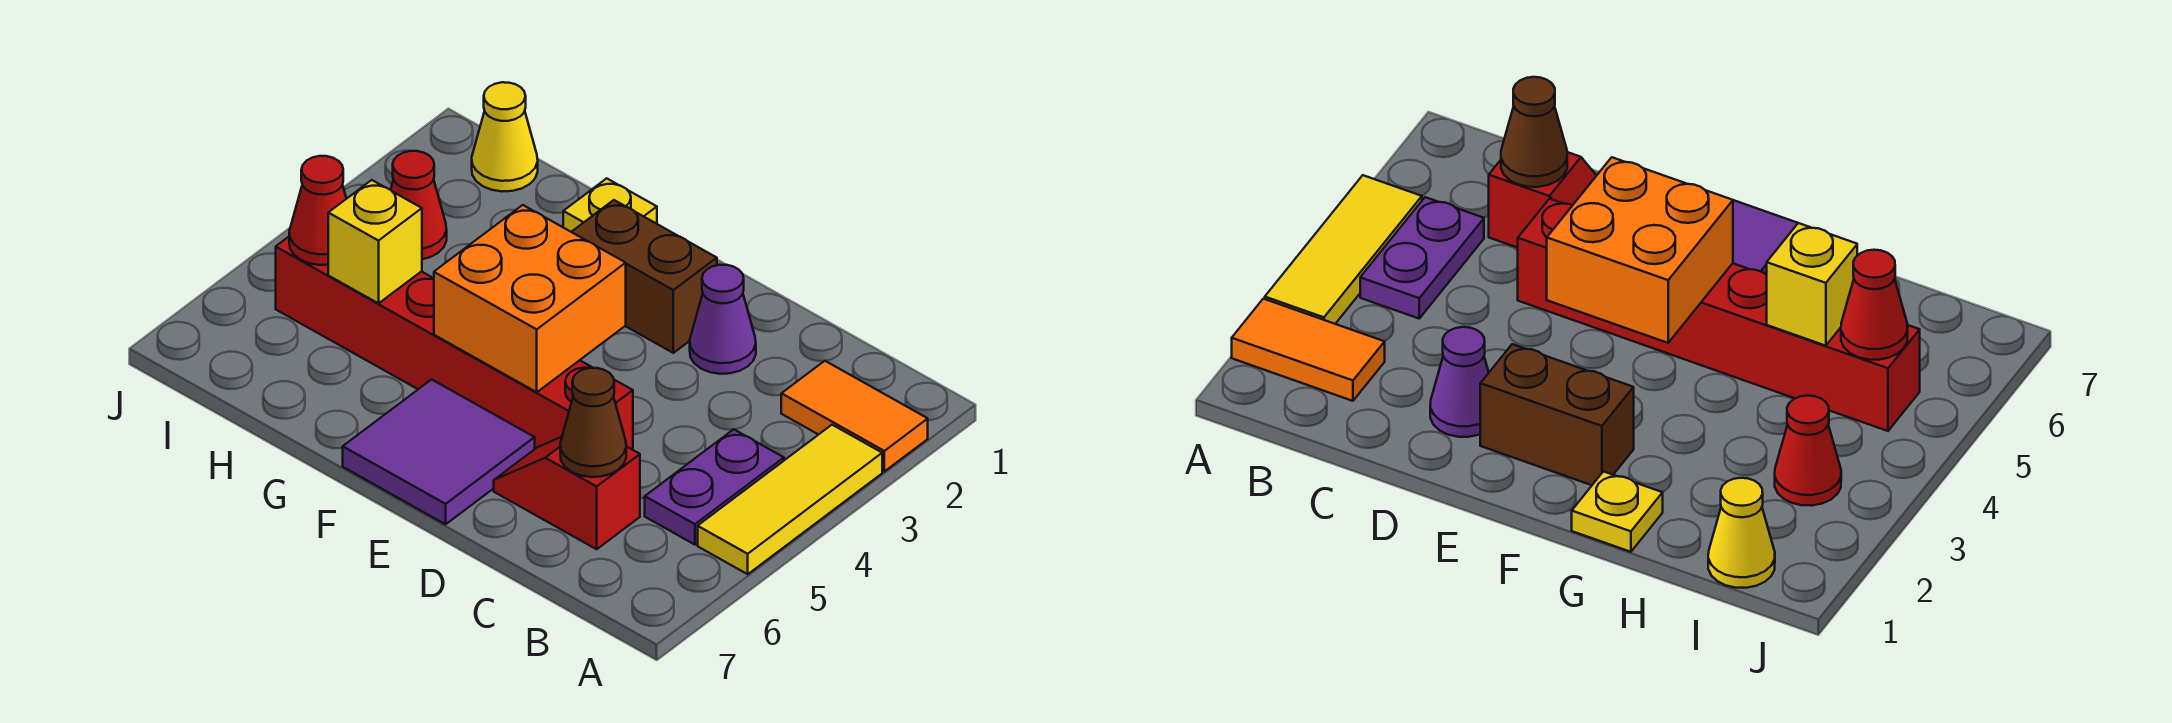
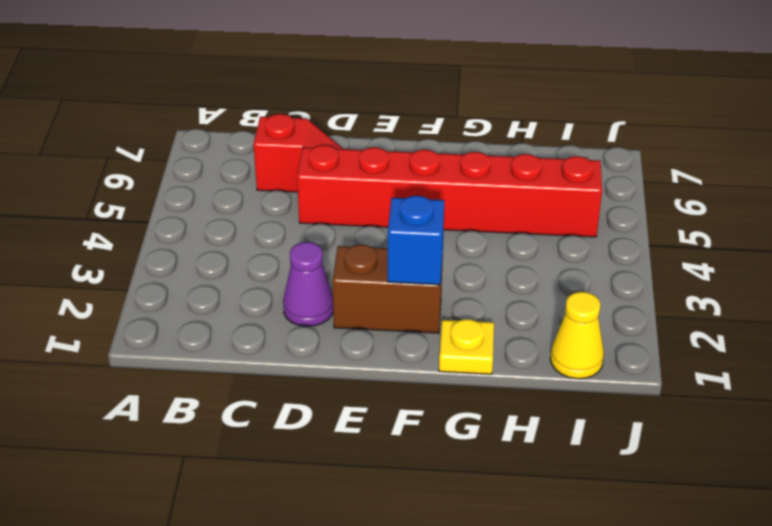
blue brick F2 level 2 -> none
none -> orange tile A2:B2 level 1
none -> yellow tile A3:A5 level 1
none -> purple plate B4:B5 level 1

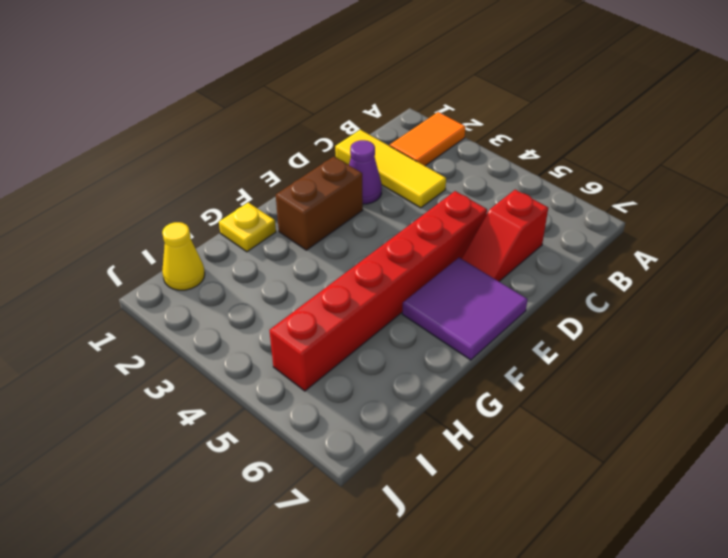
yellow tile C1:C3 level 1 -> yellow tile A3:A5 level 1
none -> purple plate B4:B5 level 1
none -> red cone I3 level 1
none -> brown cone C6 level 2

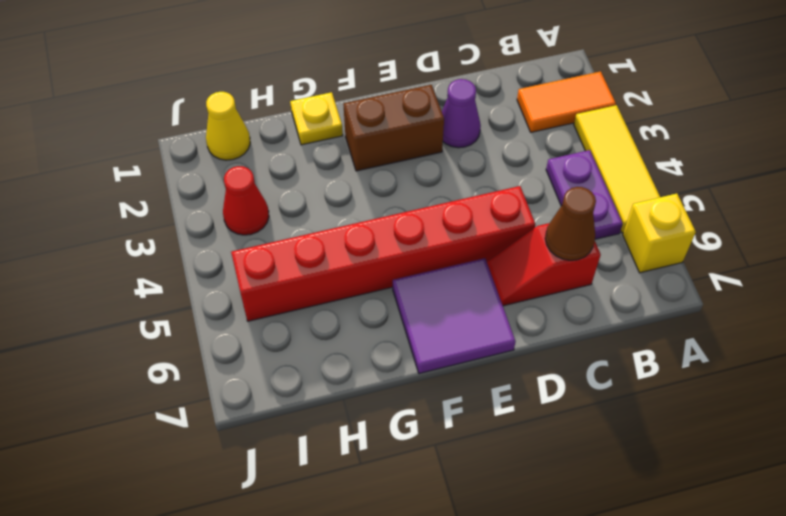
yellow brick A6 level 1 -> yellow brick H5 level 2
none -> orange brick E4:F5 level 2
none -> red cone I5 level 2

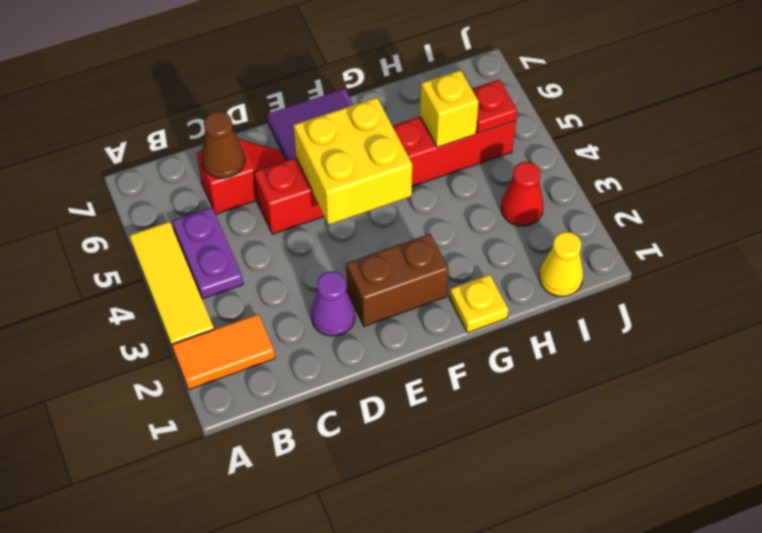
yellow brick E4:F5 level 2 -> orange brick E4:F5 level 2
red plate I5 level 2 -> red cone I5 level 2

